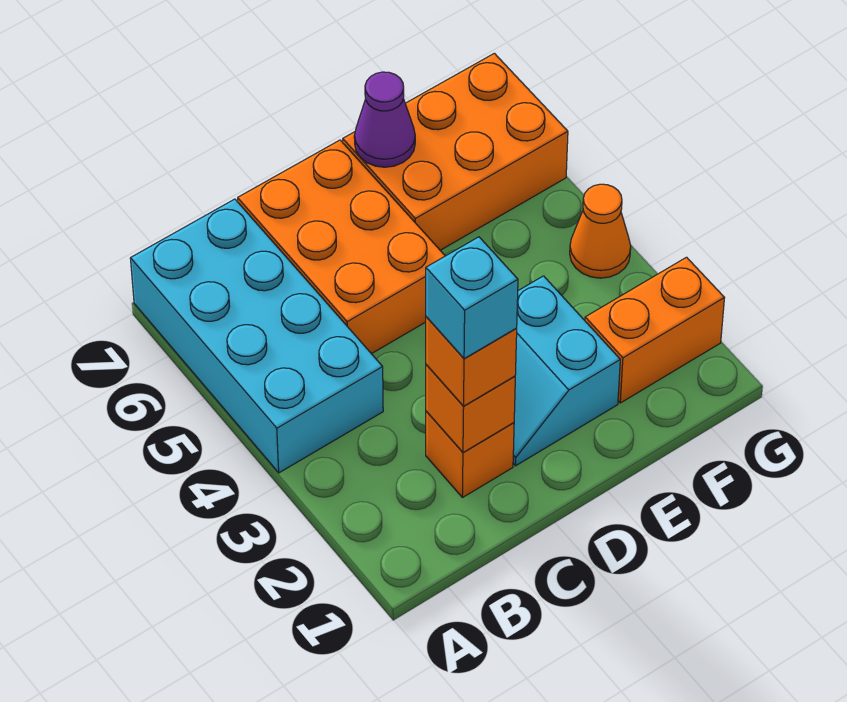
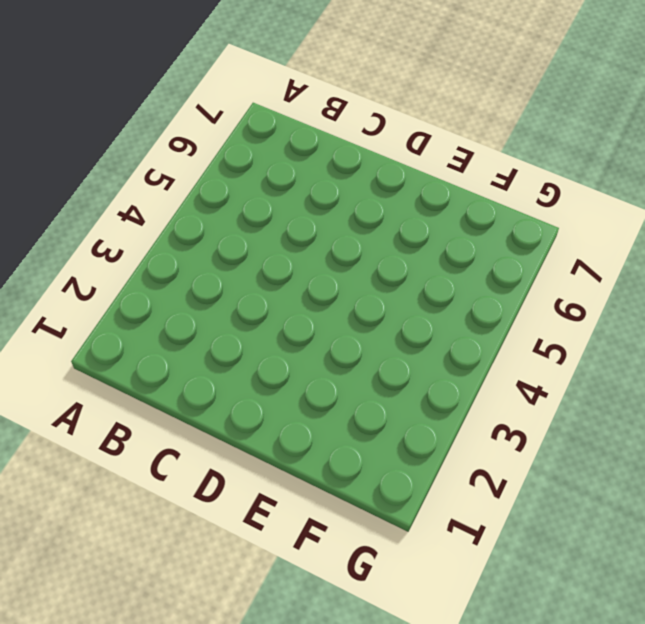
none -> cyan brick A4:B7 level 1
none -> orange brick C2 level 1

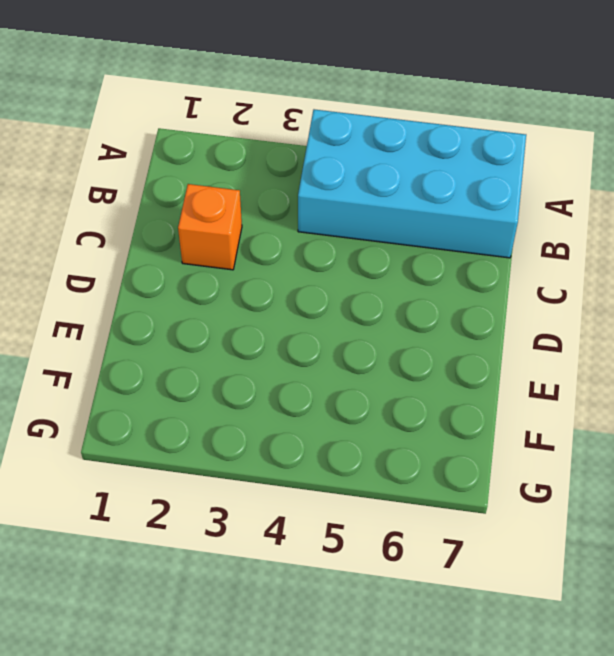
none -> orange brick C5:D7 level 1
none -> cyan slope D2:E3 level 1 top E

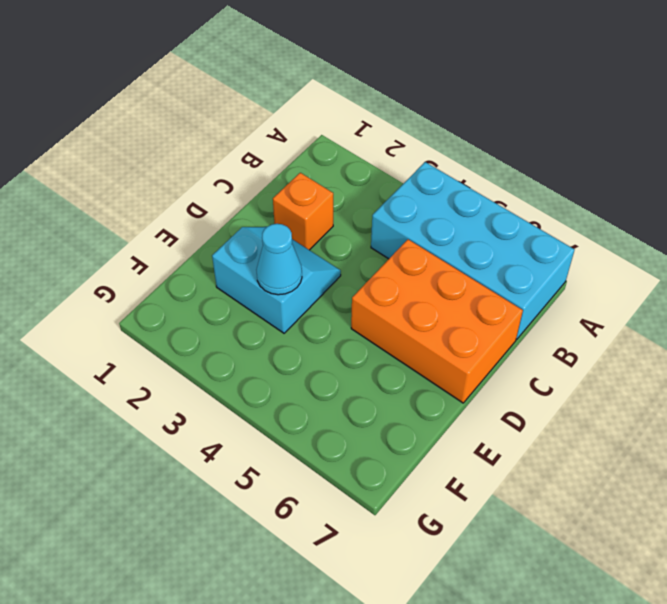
cyan cone E3 level 2 -> none
none -> orange brick E6:G7 level 1
none -> orange brick F2:G2 level 1

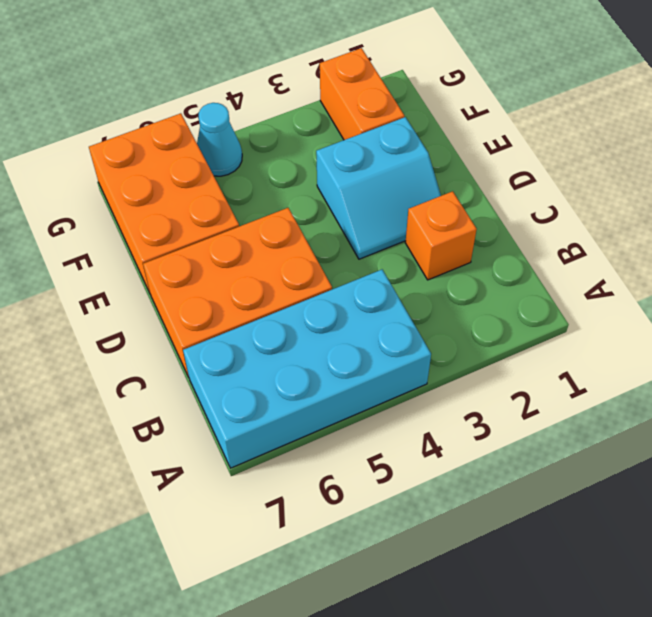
cyan cone G5 level 1 -> none
none -> orange cone G4 level 1
none -> orange brick C2 level 2

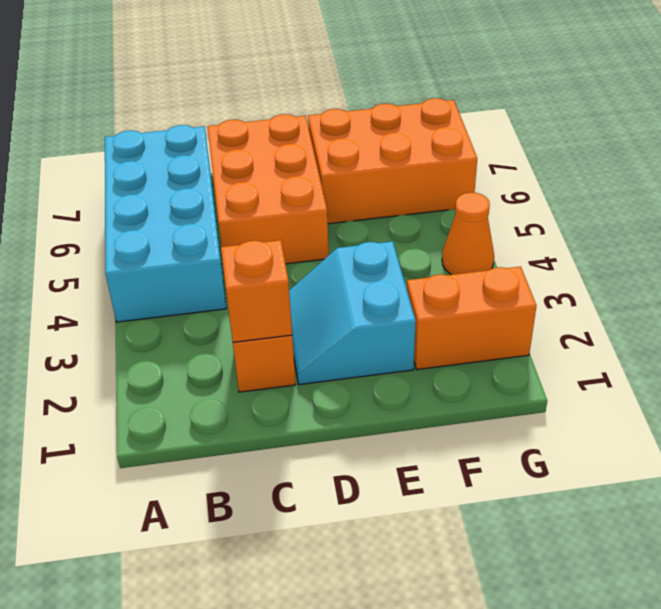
none -> purple cone E7 level 2
none -> orange brick C2 level 3

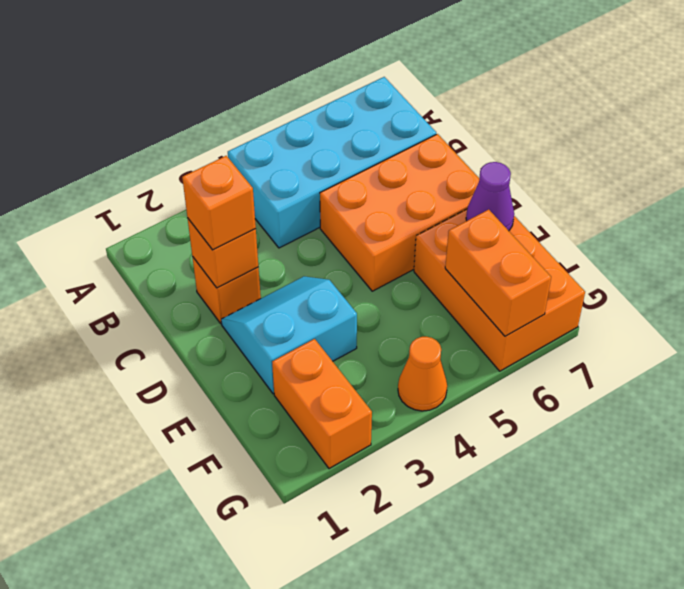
orange brick F6:G6 level 2 -> none
none -> cyan brick C2 level 4

